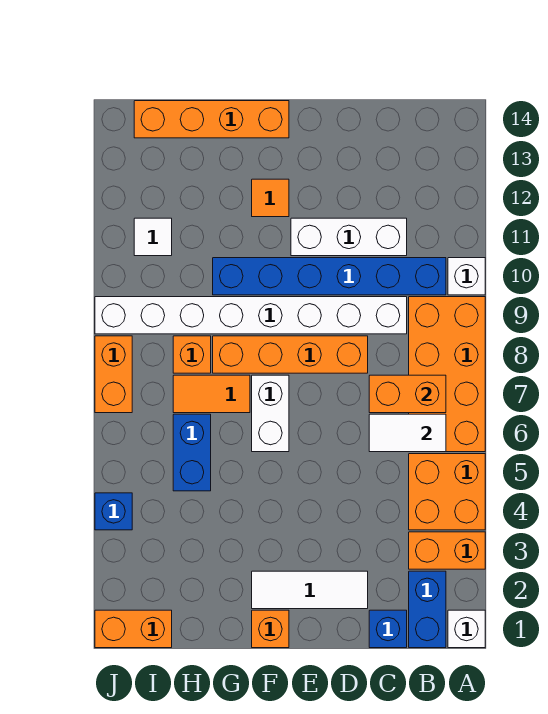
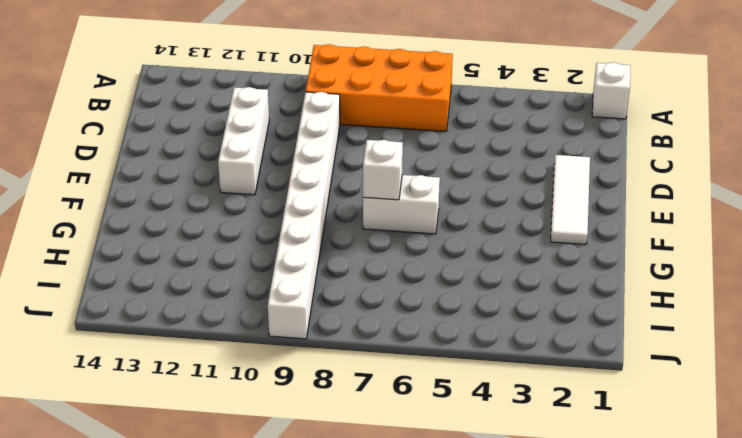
white brick F7 level 2 -> white brick A10 level 1
none -> orange brick A3:B3 level 1
none -> orange brick A4:B5 level 1
none -> blue brick B1:B2 level 1

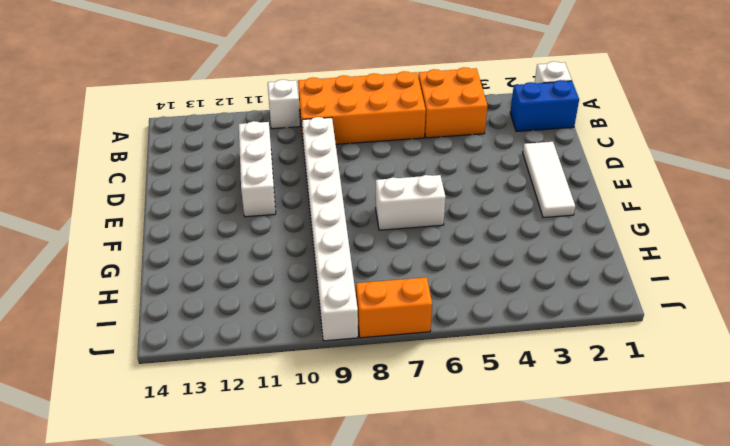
none -> orange brick A3:B3 level 1
none -> blue brick B10:G10 level 1
none -> blue brick C1 level 1

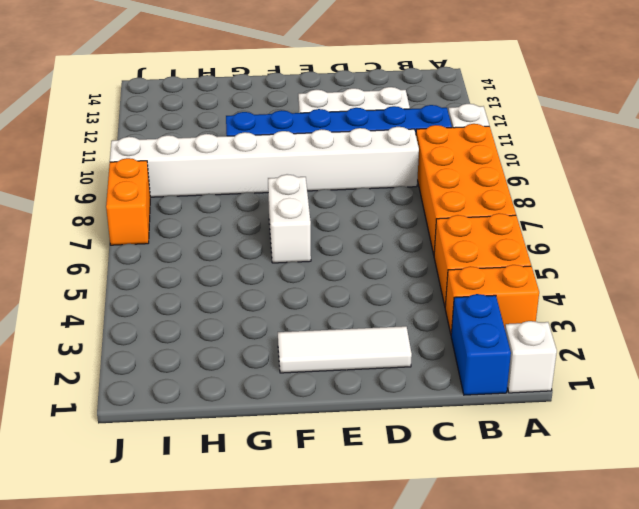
none -> blue brick C1 level 1
none -> orange brick D8:G8 level 1
none -> orange brick F1 level 1

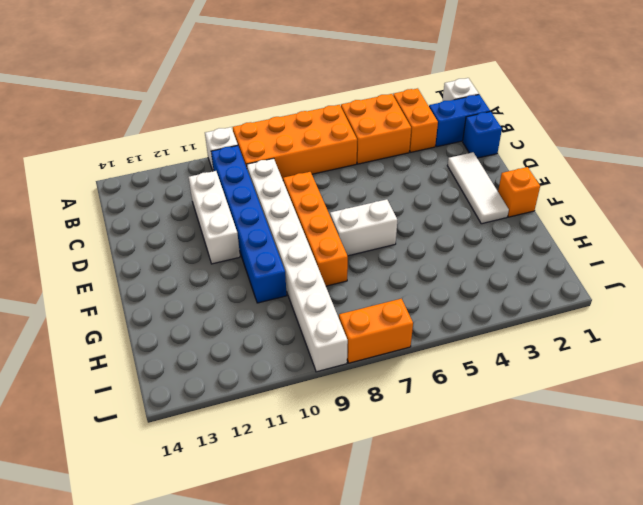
none -> orange tile F12 level 1
none -> orange brick F14:I14 level 1
none -> orange tile G7:H7 level 1

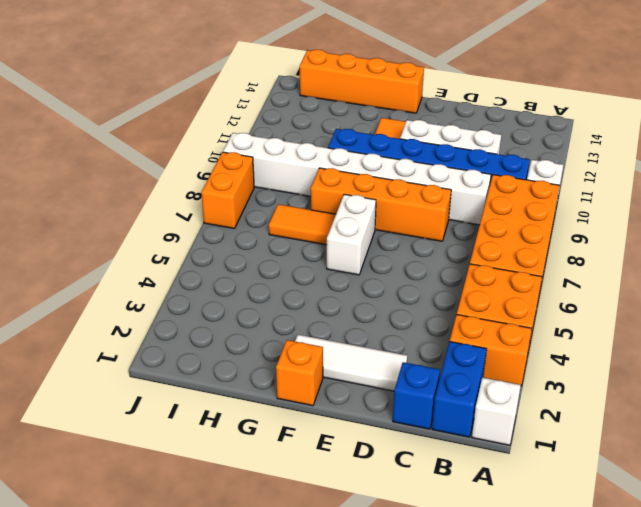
none -> blue brick H5:H6 level 1
none -> orange brick H8 level 1
none -> orange brick I1:J1 level 1

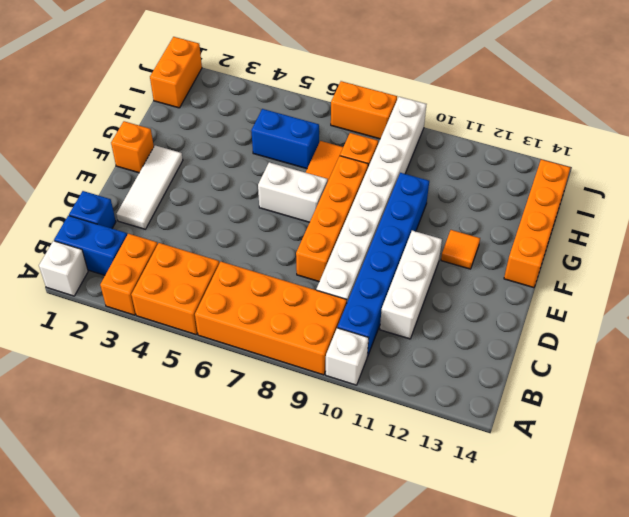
none -> white tile I11 level 1
none -> blue brick J4 level 1
none -> white tile B6:C6 level 2

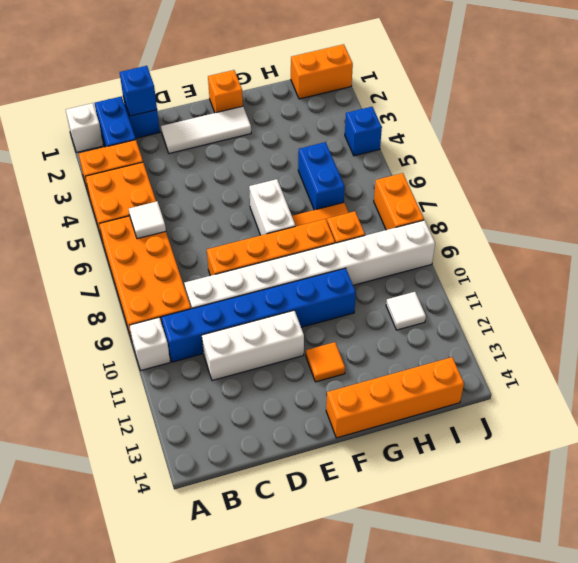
white tile B6 level 2 -> white tile B6:C6 level 2
blue brick C1 level 2 -> none
none -> orange brick B7:C7 level 2

